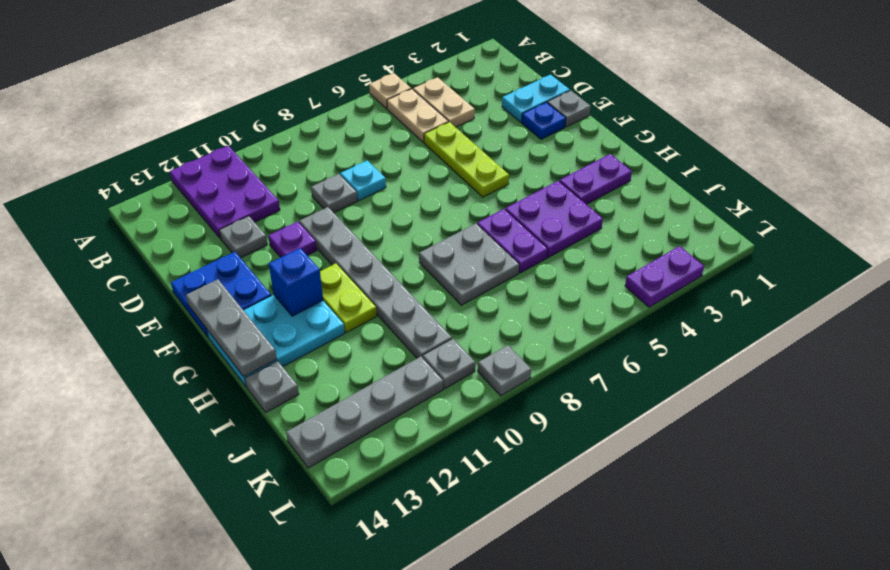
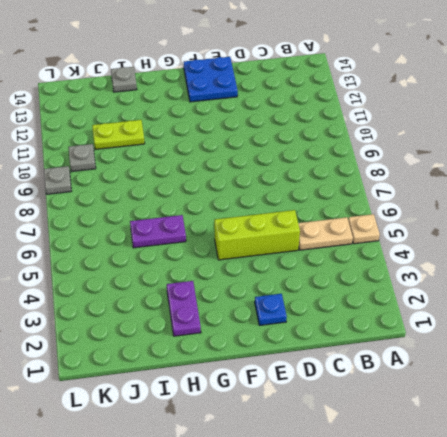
lime brick D5:F5 level 1 -> lime plate D5:F5 level 1
lime plate I11:J11 level 1 -> lime plate G11:H11 level 1
none -> purple plate A11:C12 level 1
none -> tan plate B4:C4 level 1
none -> cyan plate D1:D2 level 1

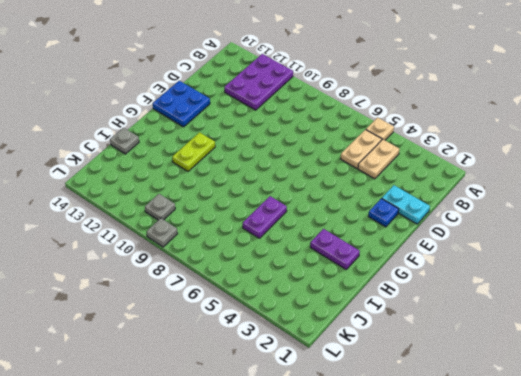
none -> lime plate D5:F5 level 1
none -> cyan plate D8 level 1
none -> grey plate D9 level 1

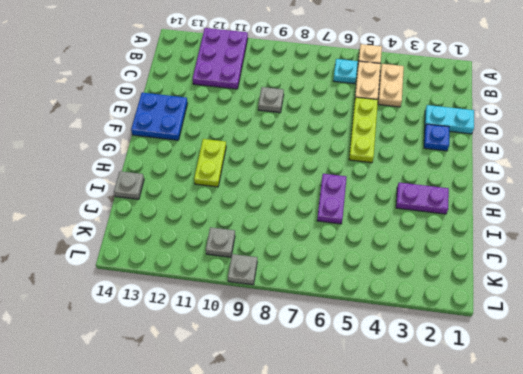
cyan plate B6 level 1 -> cyan plate D8 level 1
none -> grey plate D12 level 1
none -> grey plate E1 level 1
none -> grey plate E10:J10 level 1

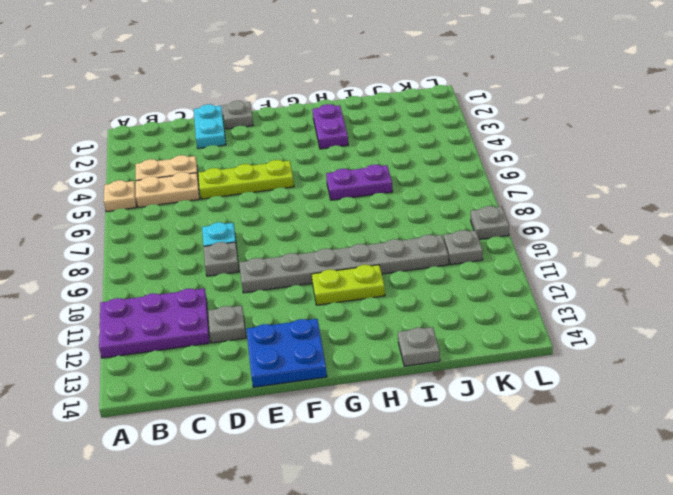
none -> blue plate E2 level 1
none -> purple plate E11 level 1
none -> cyan plate G12:H14 level 1

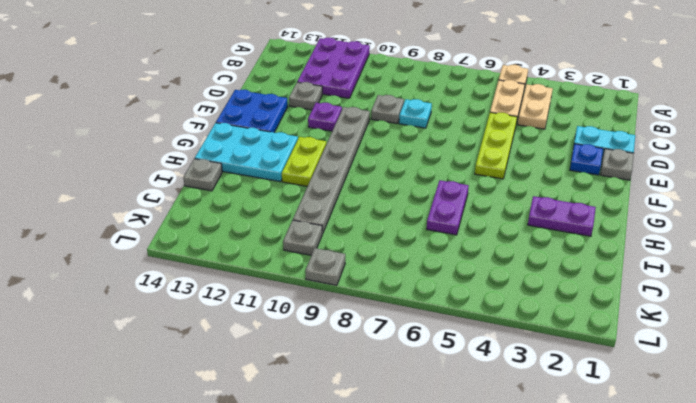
none -> purple plate H4:I5 level 1
none -> grey plate H7:I8 level 1
none -> grey plate K11:K14 level 1

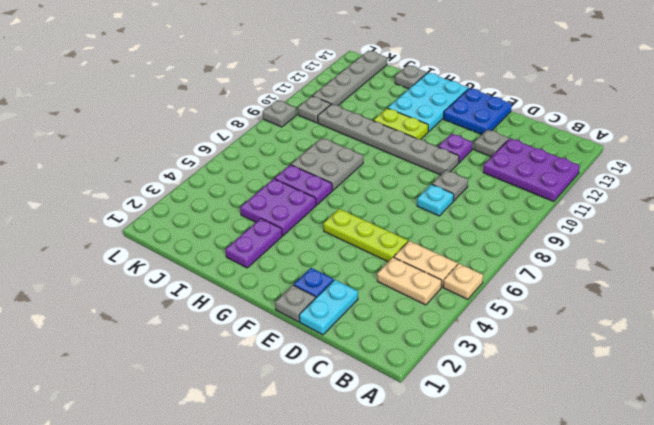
none -> purple plate L3:L4 level 1
none -> grey plate F14:H14 level 2
none -> blue brick G12 level 2

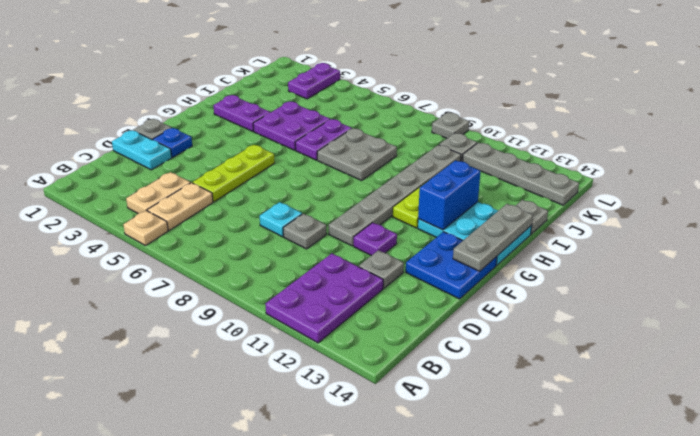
blue brick G12:H12 level 2 -> blue brick G12 level 2
purple plate K3:L3 level 1 -> purple plate L3:L4 level 1

